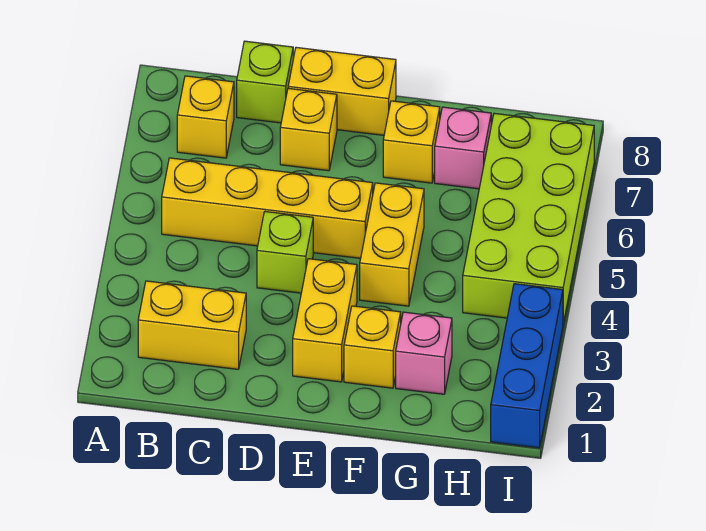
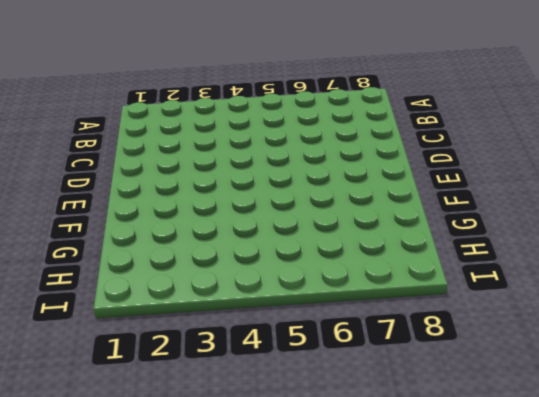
none -> yellow brick B2:C2 level 1
none -> yellow brick B5:E5 level 1
none -> yellow brick B7 level 1

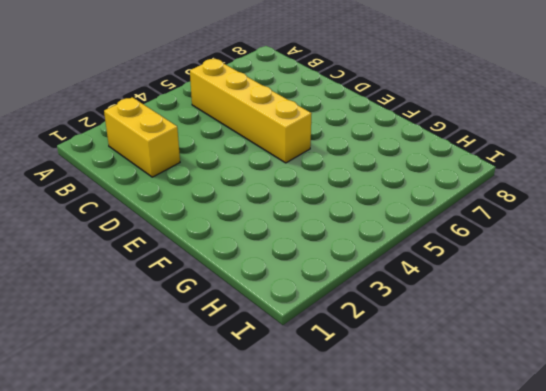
none -> yellow brick B7 level 1
none -> lime brick C8 level 1
none -> lime brick D4 level 1

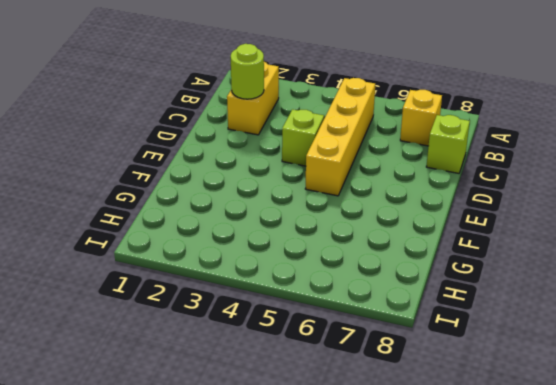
lime round brick C2 level 2 -> none
none -> yellow brick D7 level 1
none -> yellow brick D8:E8 level 1
none -> yellow brick E2:E3 level 1

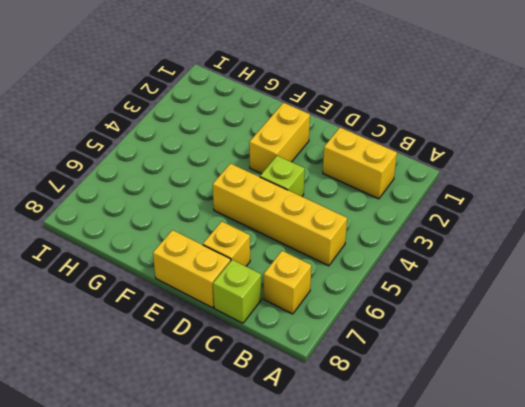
none -> yellow brick F2 level 1
none -> yellow brick F4:F5 level 1
none -> yellow brick F7 level 1

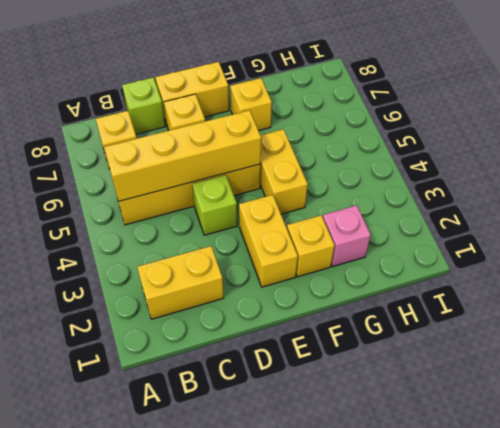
yellow brick B5:E5 level 2 -> none
none -> pink brick G7 level 1
none -> lime brick H4:I7 level 1
none -> blue brick I1:I3 level 1

